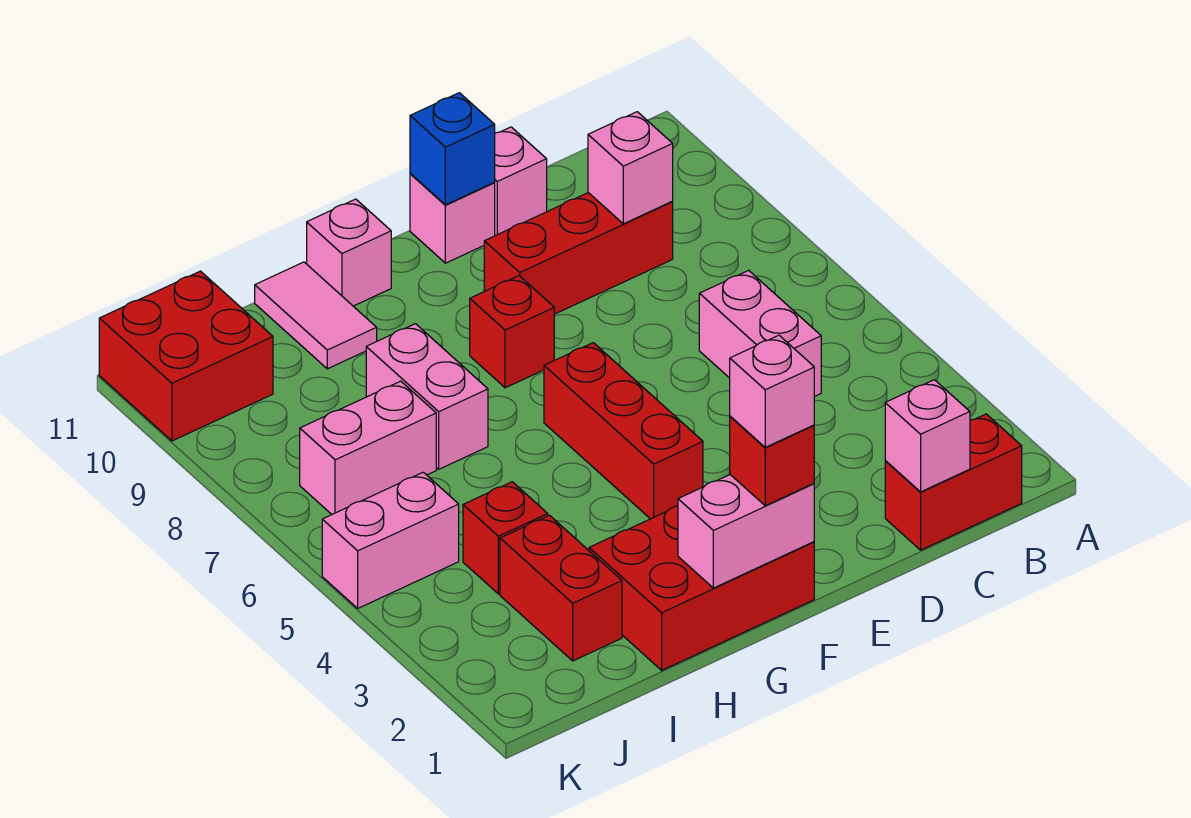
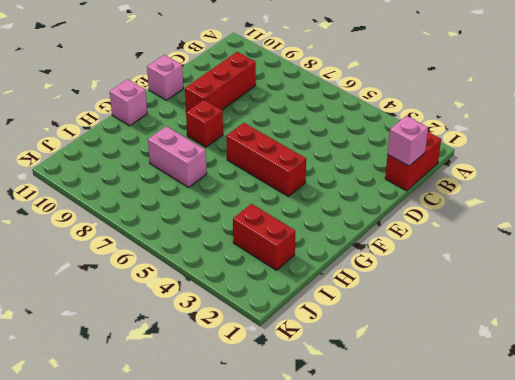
none -> pink brick C5:C6 level 1
none -> pink brick D11 level 1
none -> red brick F1:H2 level 1

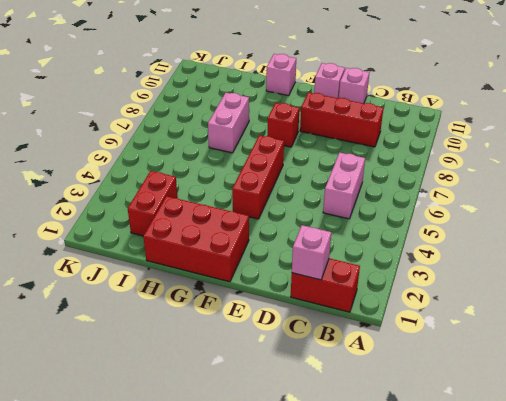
none -> pink tile H10:H11 level 1
none -> red brick I4 level 1
none -> pink brick I7:J7 level 1

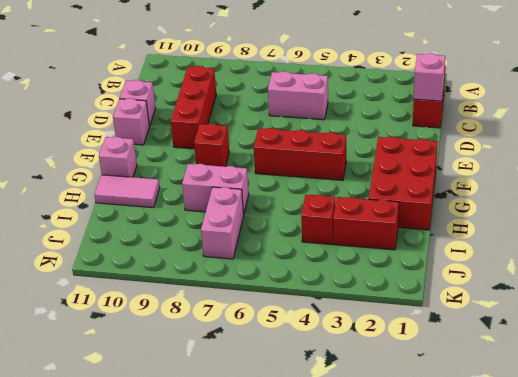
none -> pink brick J5:K5 level 1
none -> red brick J10:K11 level 1
none -> pink brick C9 level 2

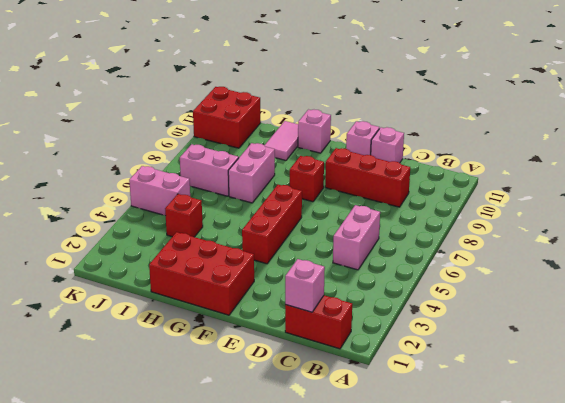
none -> red brick I2:I3 level 1
none -> pink brick C9 level 2
none -> blue brick E11 level 2

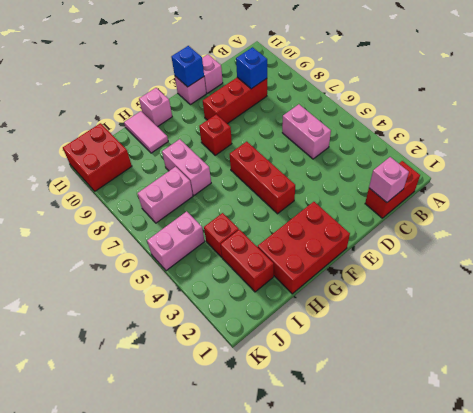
blue brick C9 level 2 -> pink brick C9 level 2
none -> pink brick F1:G1 level 2
none -> red brick F1 level 3
none -> pink brick F1 level 4

